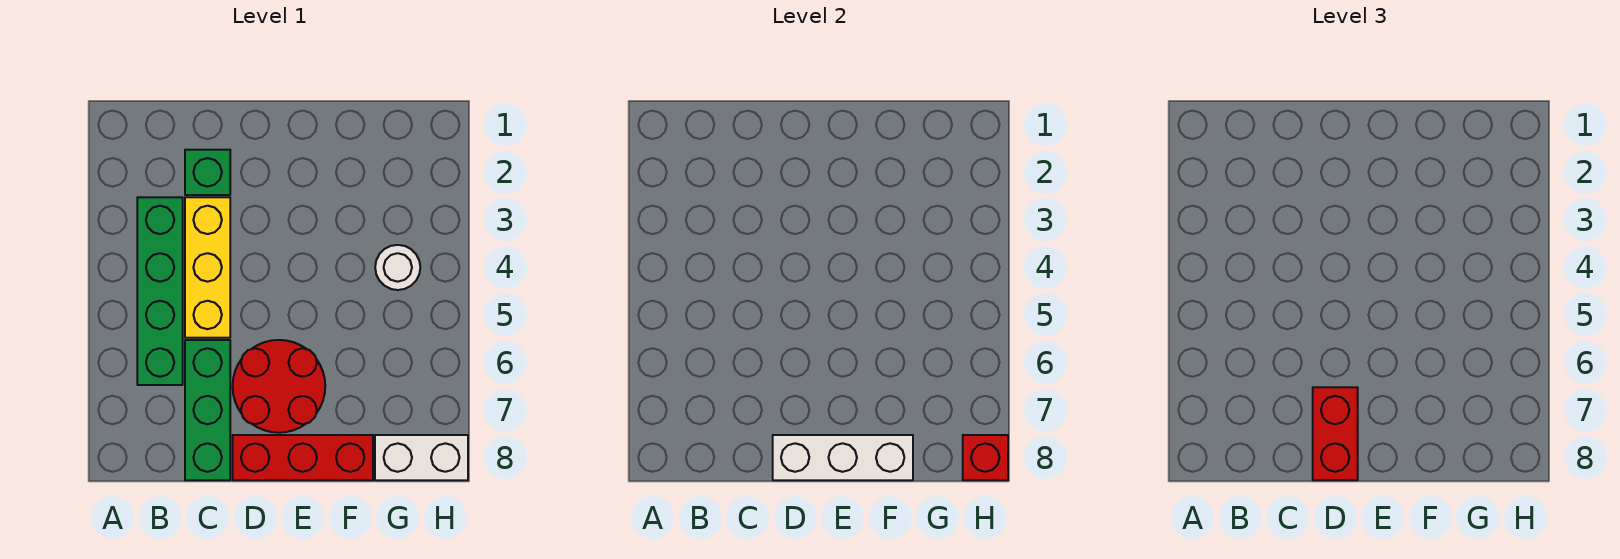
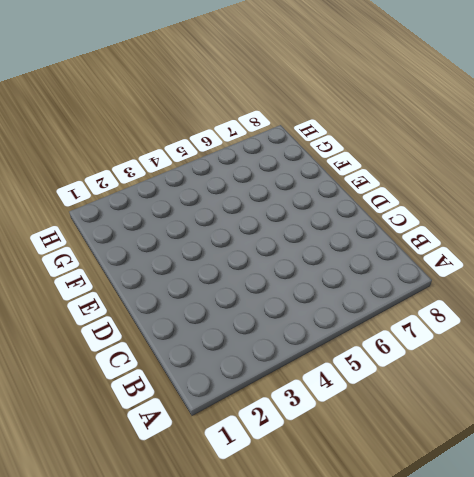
none -> green brick B3:B6 level 1
none -> green brick C2 level 1

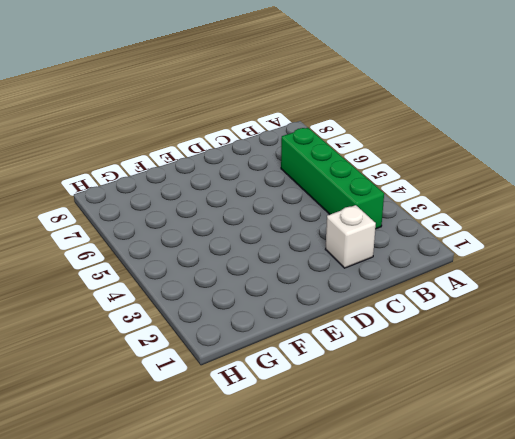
white brick C2 level 1 -> green brick C2 level 1
none -> yellow brick C3:C5 level 1
none -> green brick C6:C8 level 1

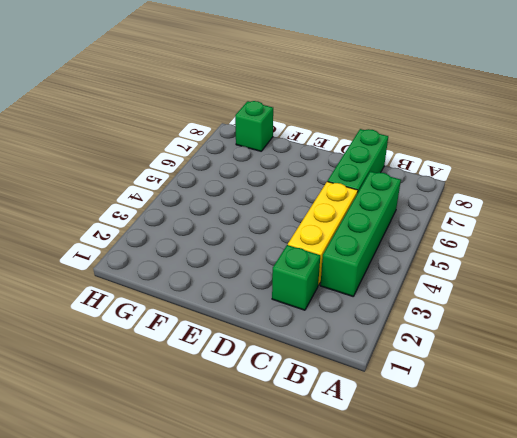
green brick G8 level 1 -> white brick G8:H8 level 1
none -> red round brick D6:E7 level 1
none -> red brick D8:F8 level 1

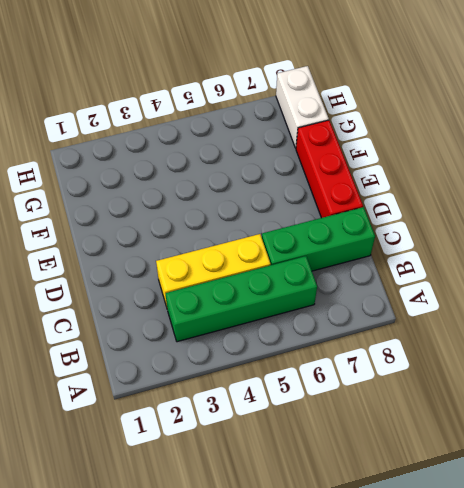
none -> green brick C2 level 1
none -> red round brick D6:E7 level 1

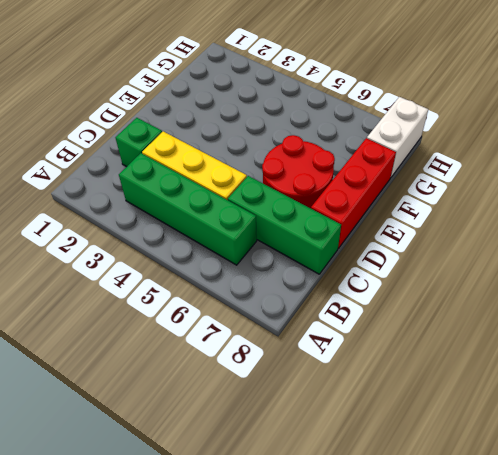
none -> white round brick G4 level 1
none -> white brick D8:F8 level 2

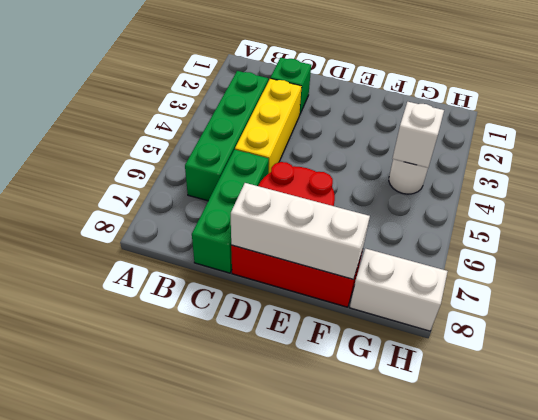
white brick G4 level 2 -> none
none -> red brick H8 level 2
none -> red brick D7:D8 level 3

